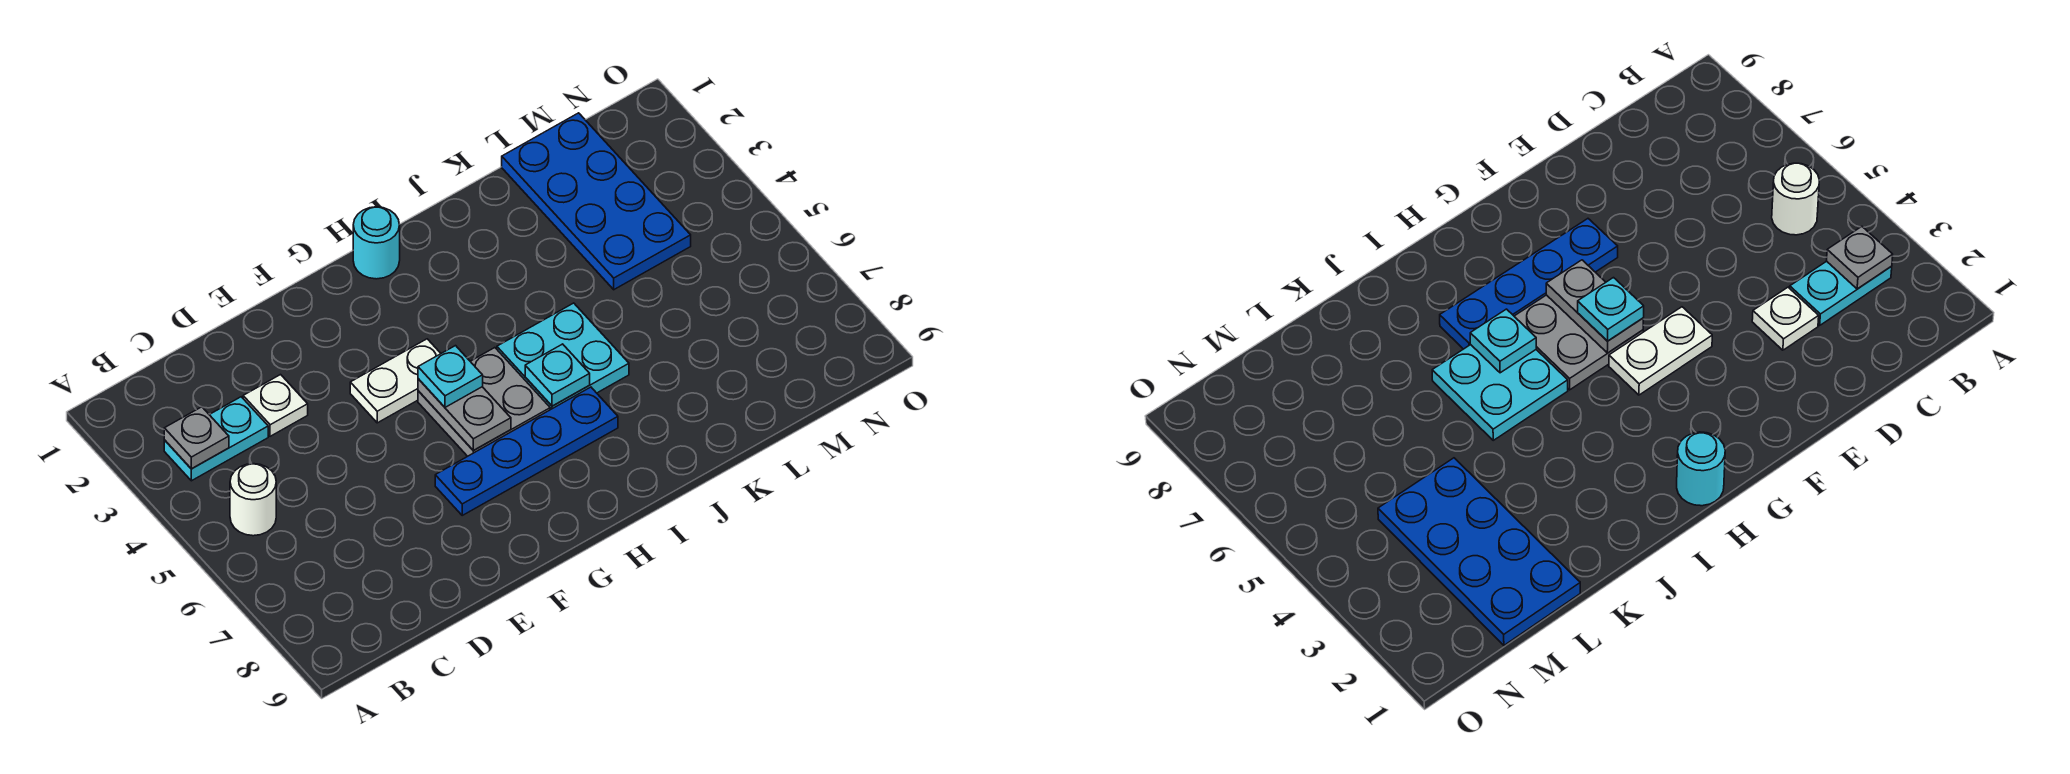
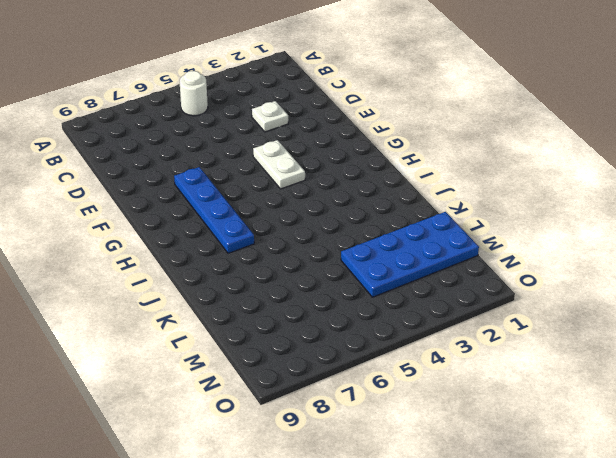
none -> cyan plate B3:C3 level 1
none -> grey plate G5:H6 level 1
none -> cyan round brick H1 level 1

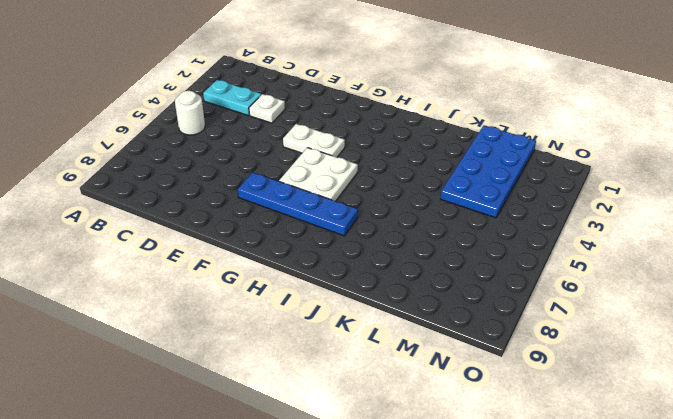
white plate G5:H6 level 1 -> grey plate G5:H6 level 1
none -> cyan round brick H1 level 1
none -> cyan plate I5:J6 level 1
none -> grey plate B3 level 2

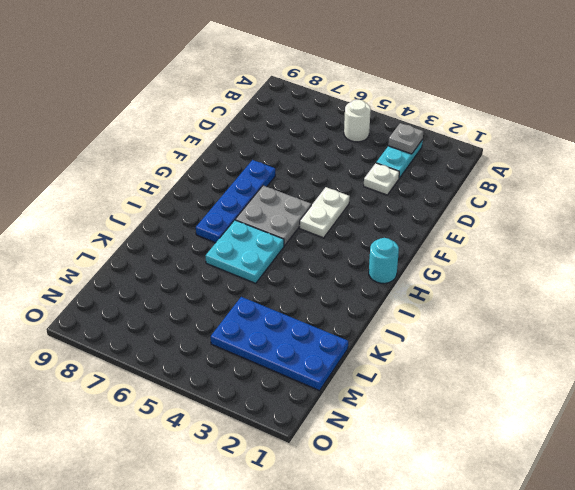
none -> grey plate G5:G6 level 2
none -> cyan plate I6 level 2
none -> cyan plate G5 level 3

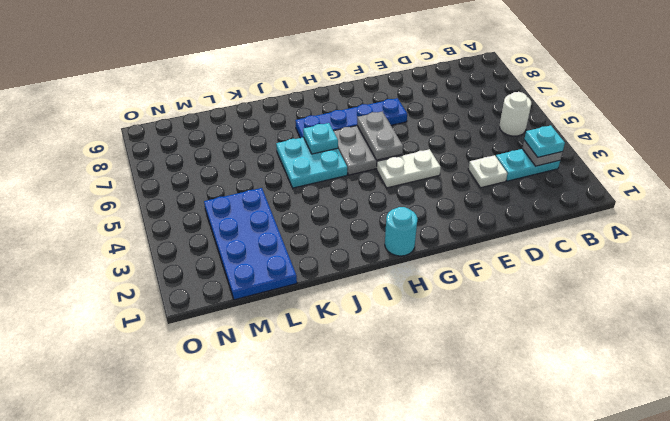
cyan plate B3 level 3 -> cyan plate G5 level 3

